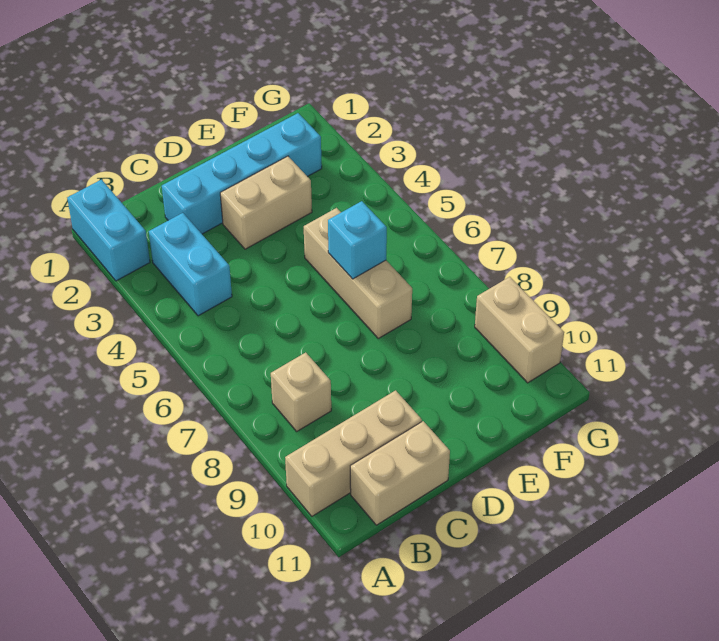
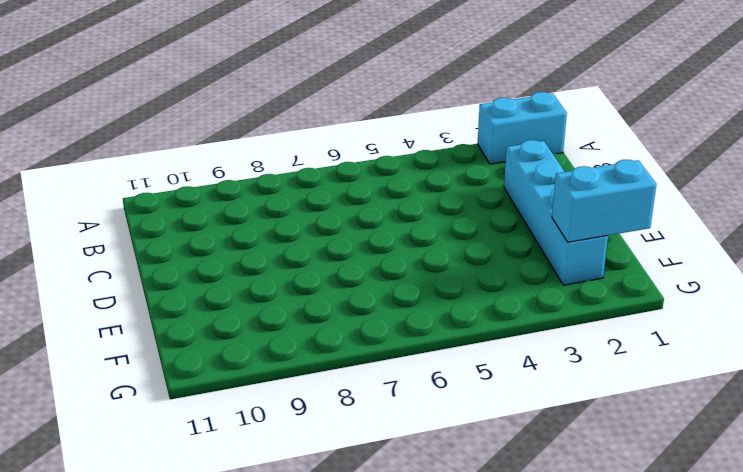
cyan brick F1:F2 level 2 -> cyan brick B3:B4 level 1
none -> tan brick A10:C10 level 1
none -> tan brick B8 level 1

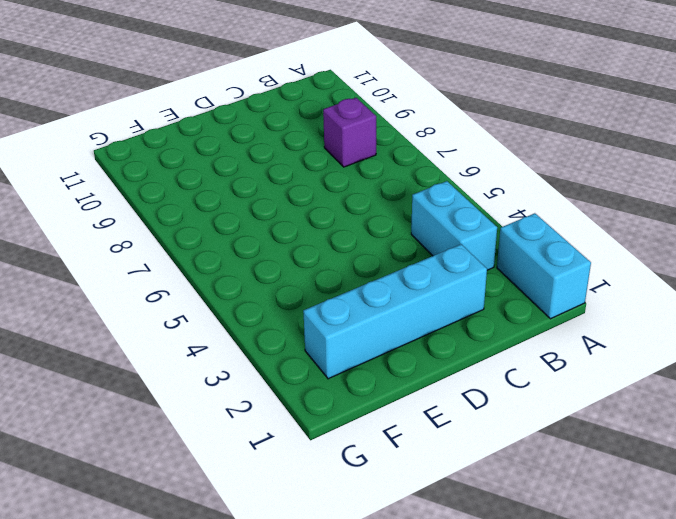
purple brick B8 level 1 -> tan brick B8 level 1
none -> tan brick A10:C10 level 1
none -> tan brick B11:C11 level 1

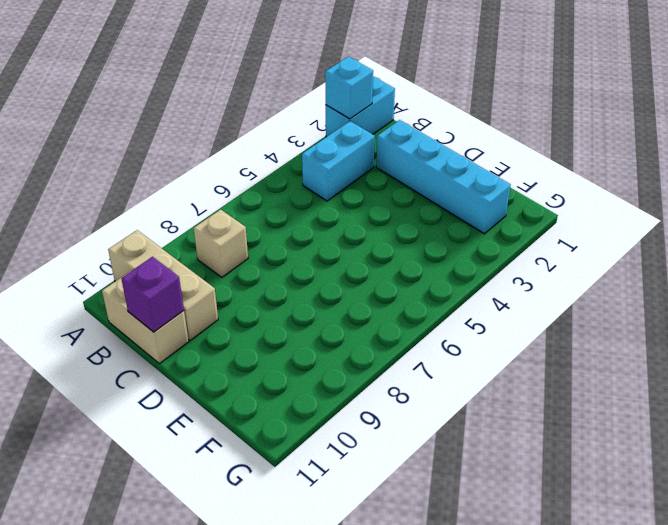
cyan brick A2 level 2 -> cyan brick E6 level 2
purple brick C11 level 2 -> none
none -> tan brick D3:E3 level 1
none -> tan brick E5:E7 level 1

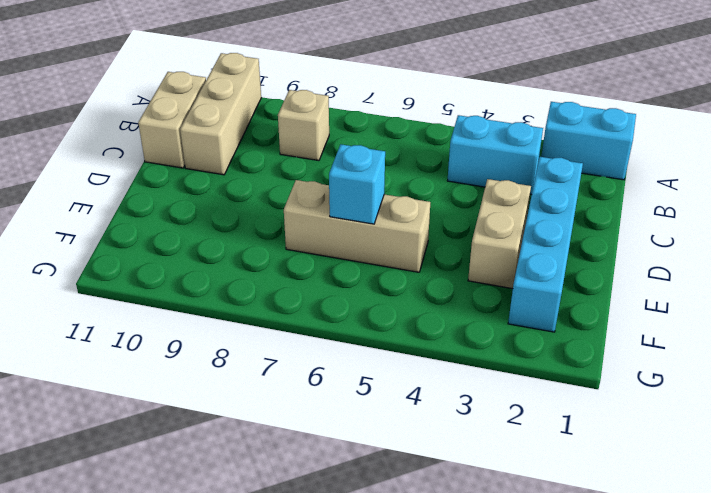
none -> tan brick G9:G10 level 1

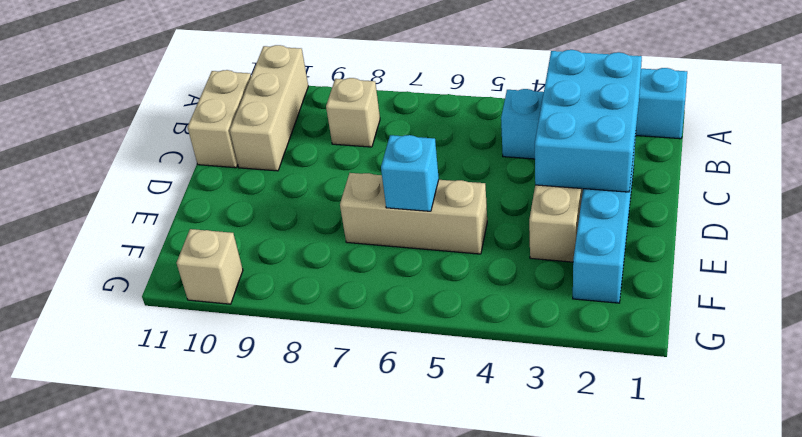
cyan brick B2:D3 level 2 -> none
tan brick G10 level 1 -> tan brick G9:G10 level 1

